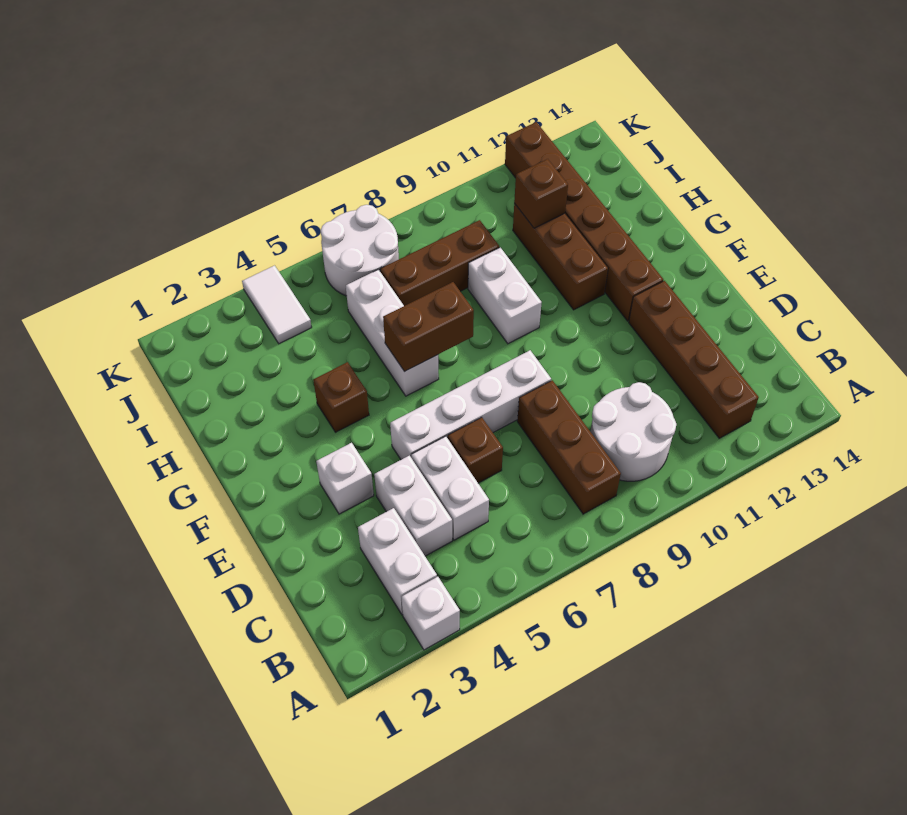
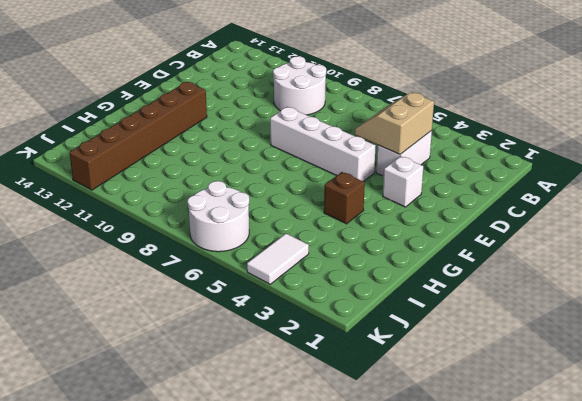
tan slope C4:D5 level 2 top 4 -> none
none -> white brick A3 level 1
none -> white brick B3:C3 level 1
none -> brown brick B8:D8 level 1

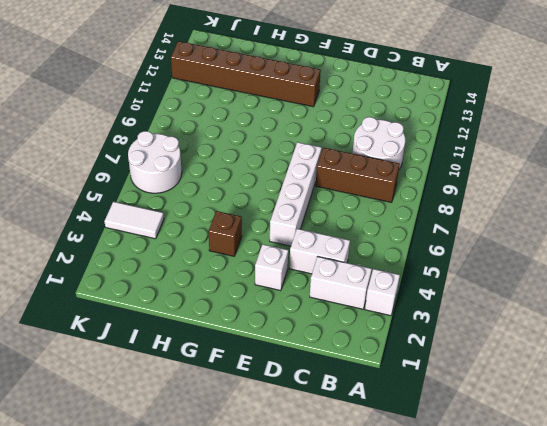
none -> brown brick B12:E12 level 1
none -> white brick C5:D5 level 1
none -> brown brick D6 level 1

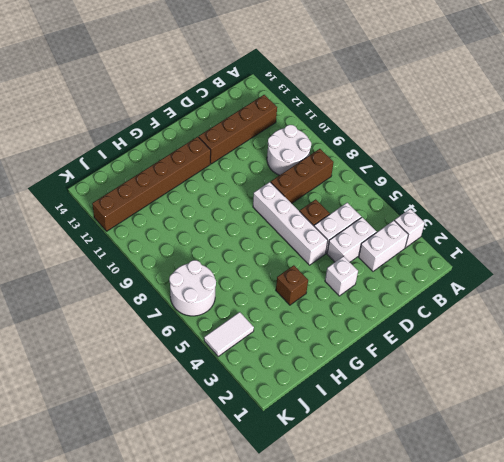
none -> white brick G6:I6 level 1
none -> white brick G9:H9 level 1
none -> brown brick G11:I11 level 1

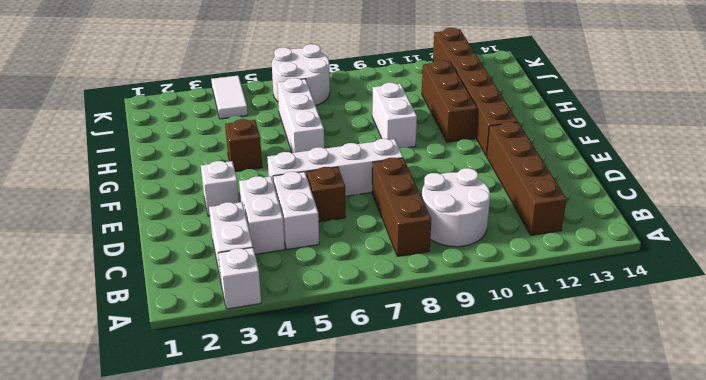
none -> brown brick I7:I9 level 1
none -> brown brick G6:G7 level 2
none -> brown brick I11 level 2

